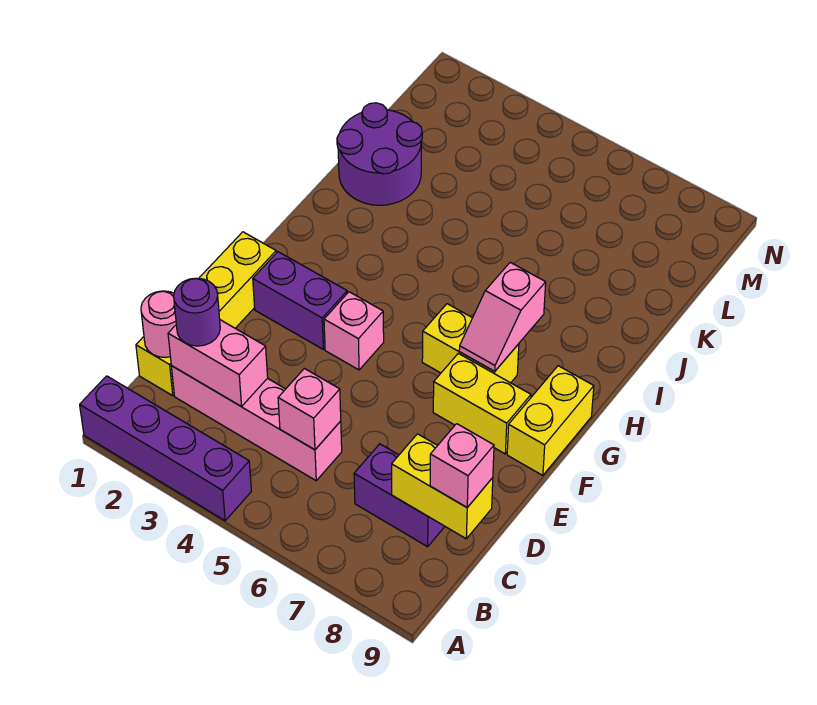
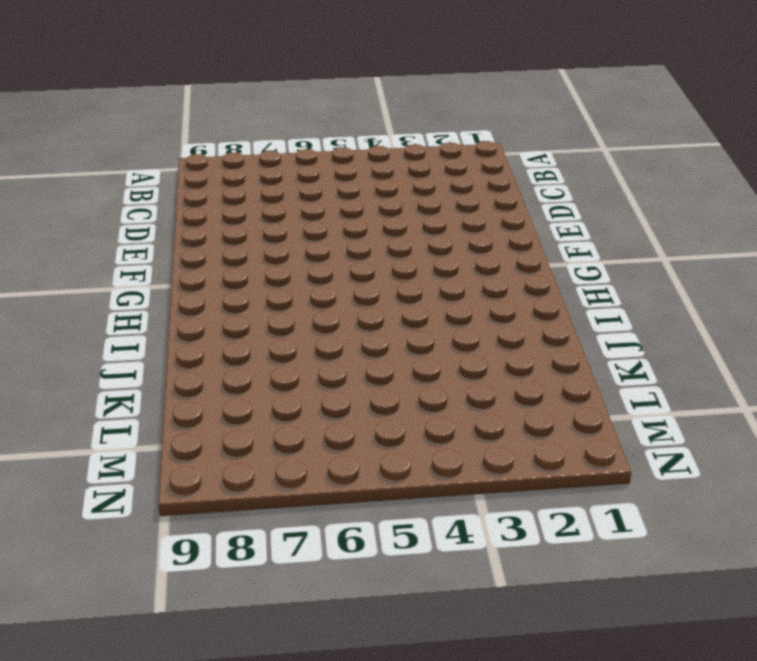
none -> purple brick A1:A4 level 1
none -> yellow brick C1:F1 level 1
none -> pink brick C2:C5 level 1

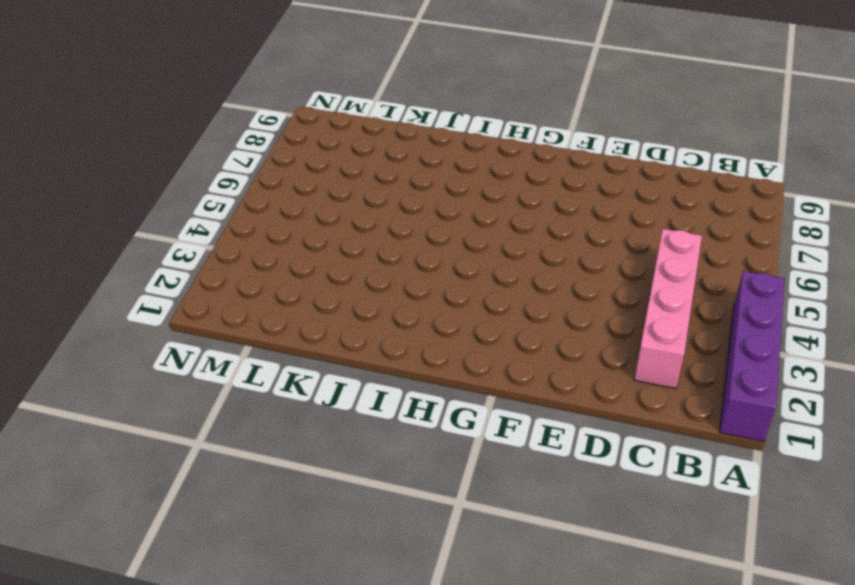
none -> yellow brick C1:F1 level 1
none -> purple brick C7:C8 level 1
none -> purple brick F2:F3 level 1

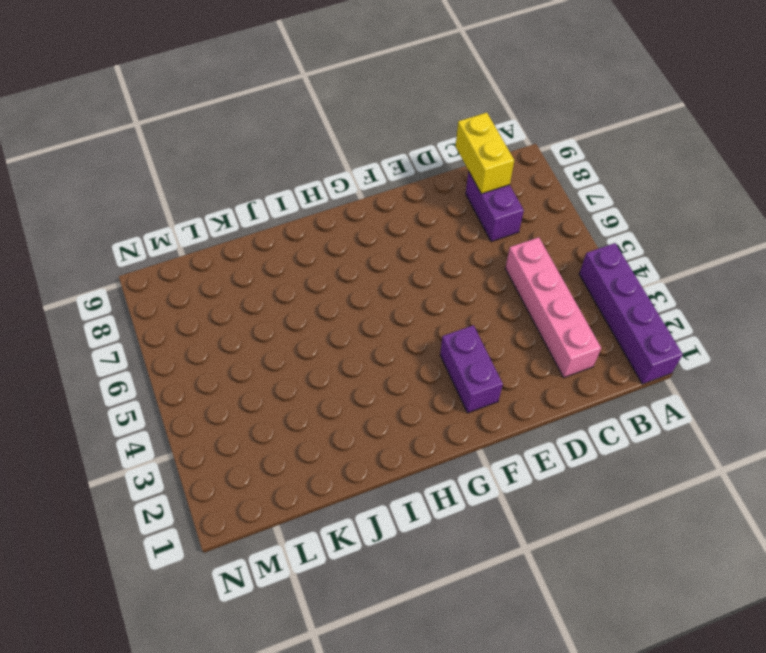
none -> yellow brick C1:F1 level 1
none -> pink brick F4 level 1
none -> yellow brick F7:F8 level 1

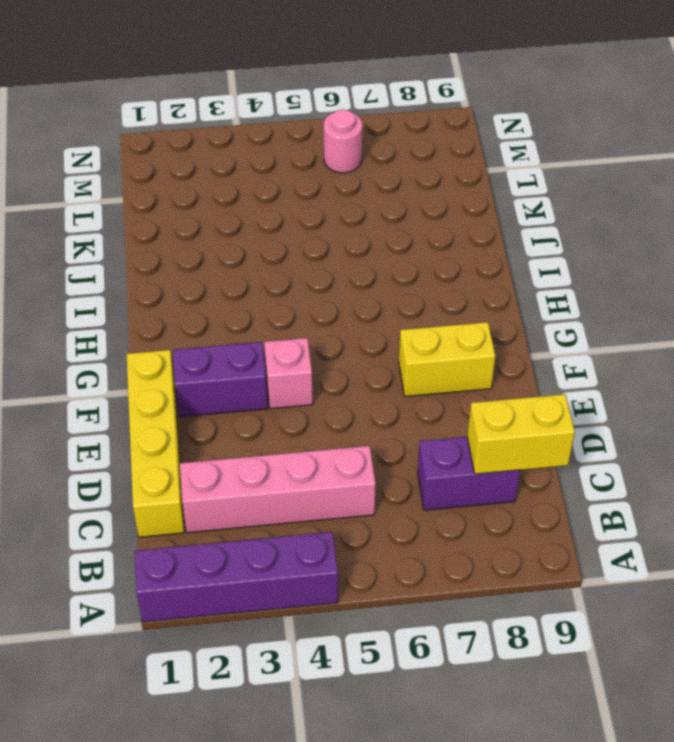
pink round brick M6 level 1 -> pink round brick C1 level 2
none -> yellow brick F9:G9 level 1
none -> yellow brick G6:G7 level 1
none -> purple round brick J1:K2 level 1

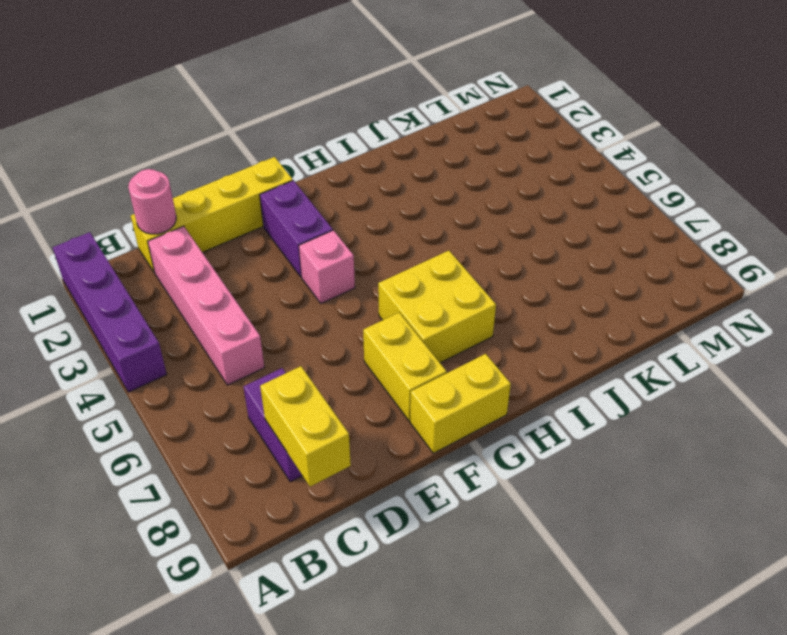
yellow brick G6:H7 level 1 -> yellow brick G6:G7 level 1
none -> purple round brick J1:K2 level 1
none -> pink brick C2:C3 level 2
none -> pink brick C5 level 2

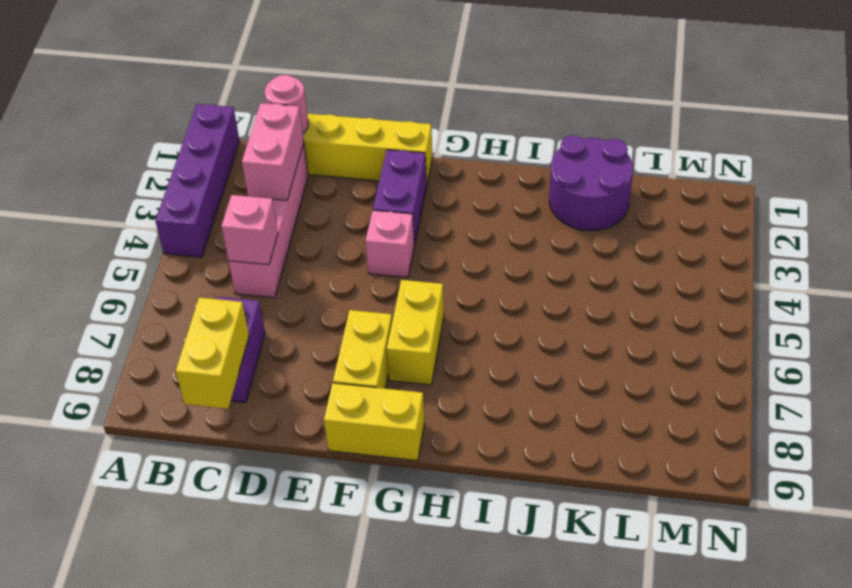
none -> pink slope G7:H7 level 2 top H
none -> purple round brick C2 level 3
none -> pink brick C9 level 3

